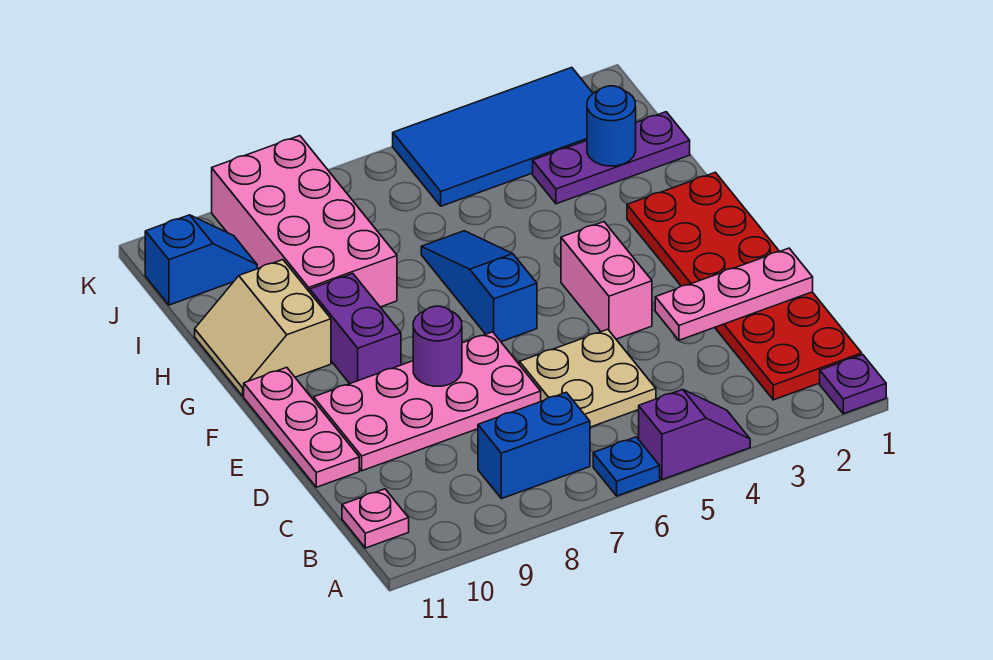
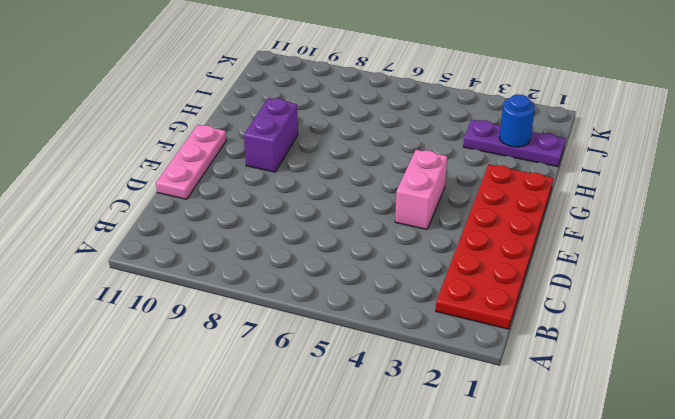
none -> purple plate A1 level 1
none -> purple slope A4:A5 level 1 top 5
none -> blue plate A6 level 1

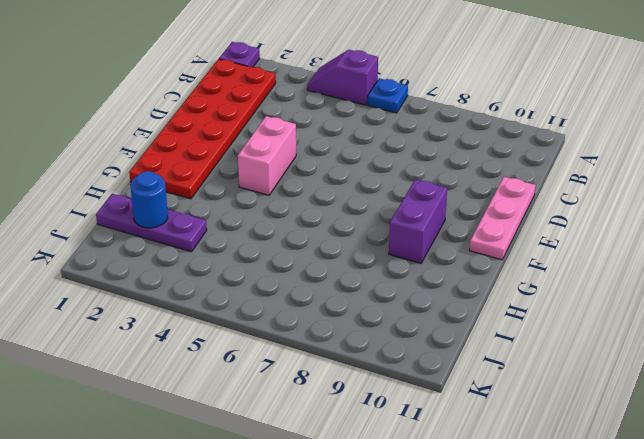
none -> blue brick B7:B8 level 1
none -> pink plate B11 level 1
none -> tan plate C5:D6 level 1

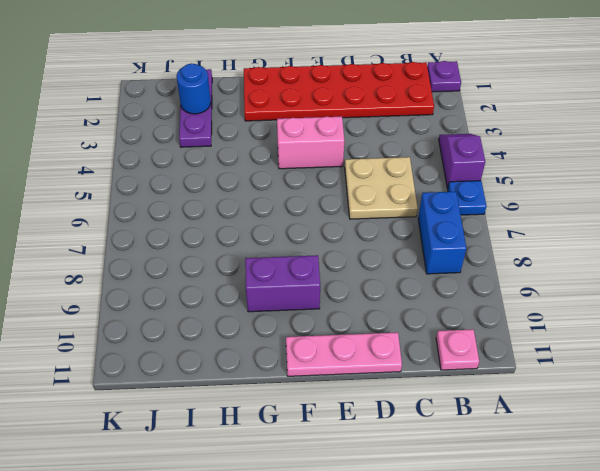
none -> pink plate D7:E10 level 1
none -> blue slope F6:H6 level 1 top F
none -> tan slope G10:H11 level 1 top 10

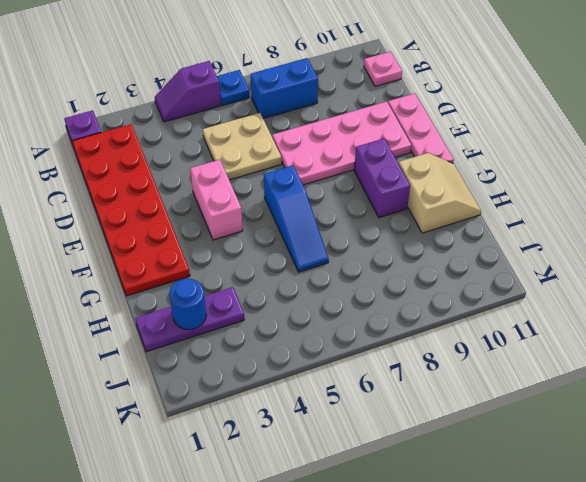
none -> pink brick H8:K9 level 1
none -> blue tile J2:K5 level 1
none -> blue slope J10:J11 level 1 top 11

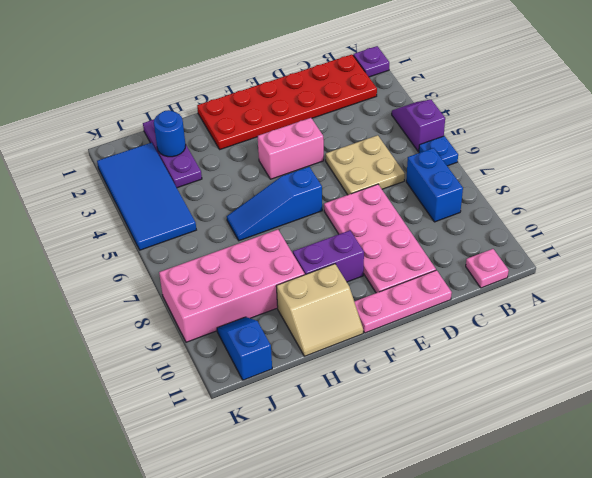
none -> pink plate D1:D3 level 2
none -> purple round brick E8 level 2

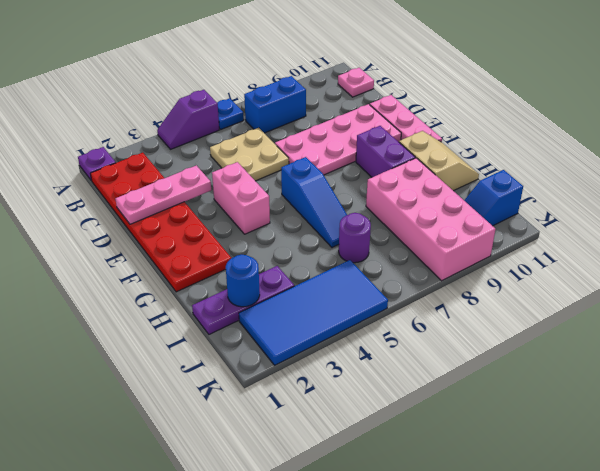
purple round brick I6 level 1 -> purple round brick E8 level 2

